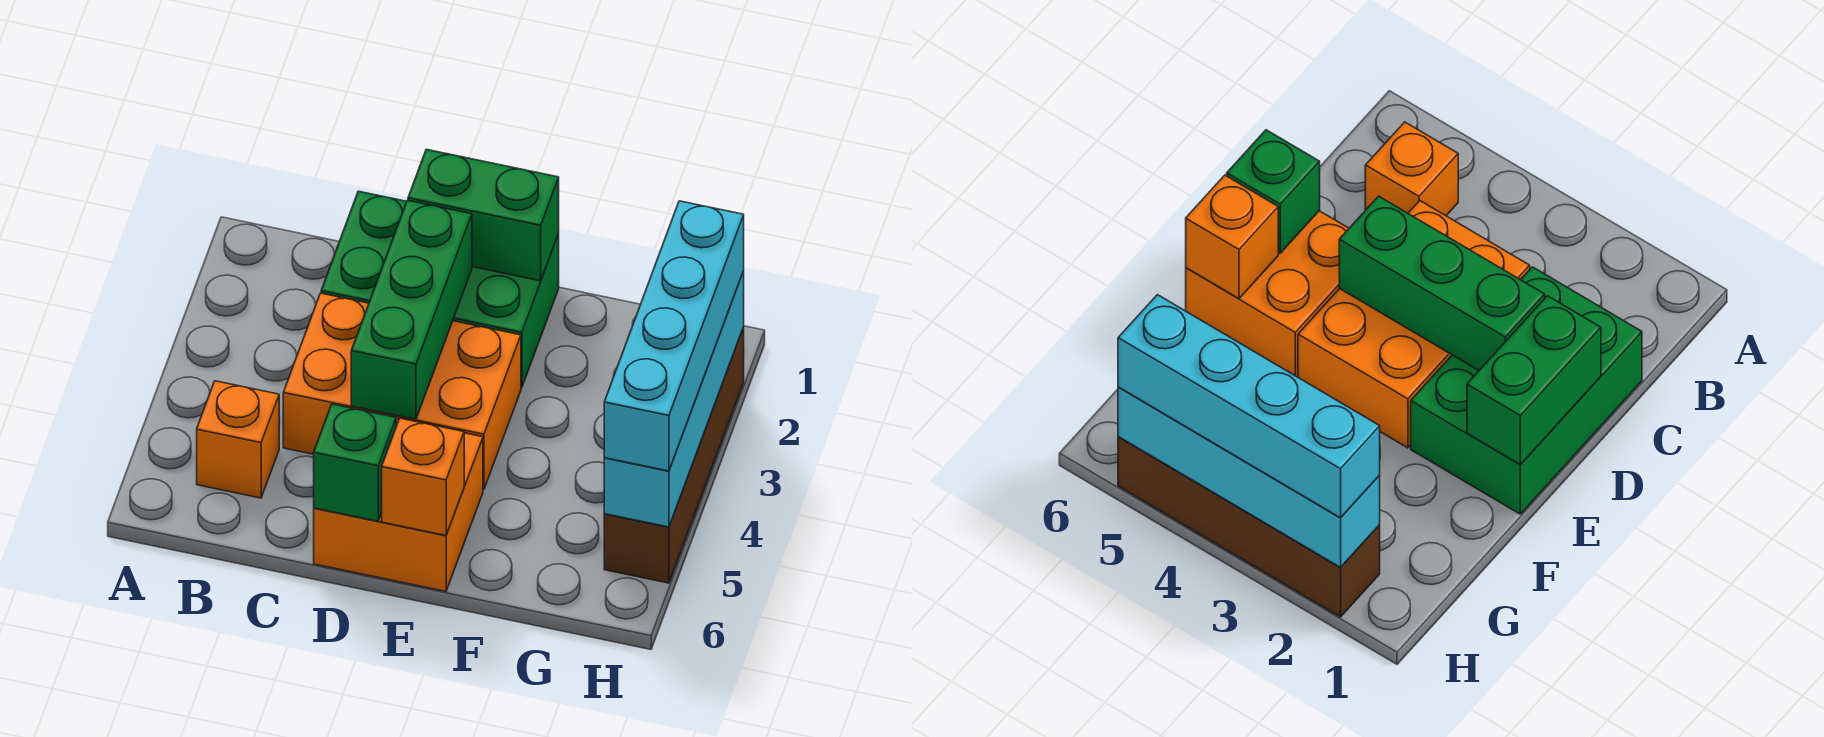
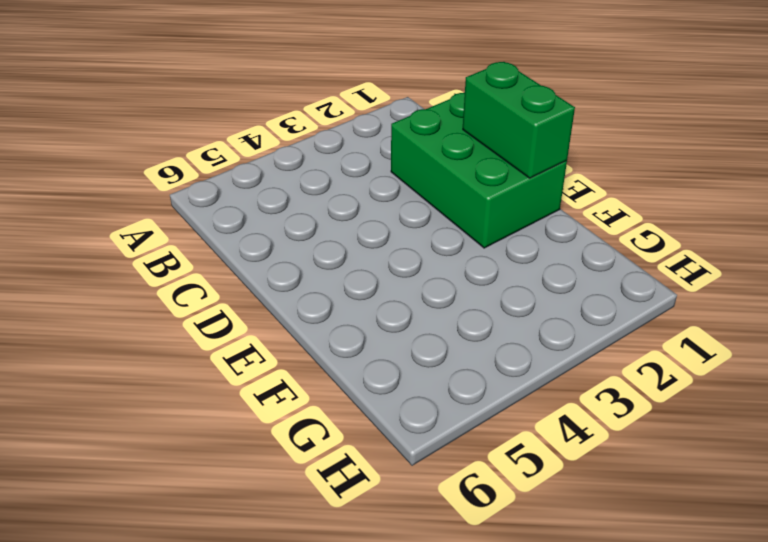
none -> orange brick B5 level 1
none -> orange brick C3:E4 level 1

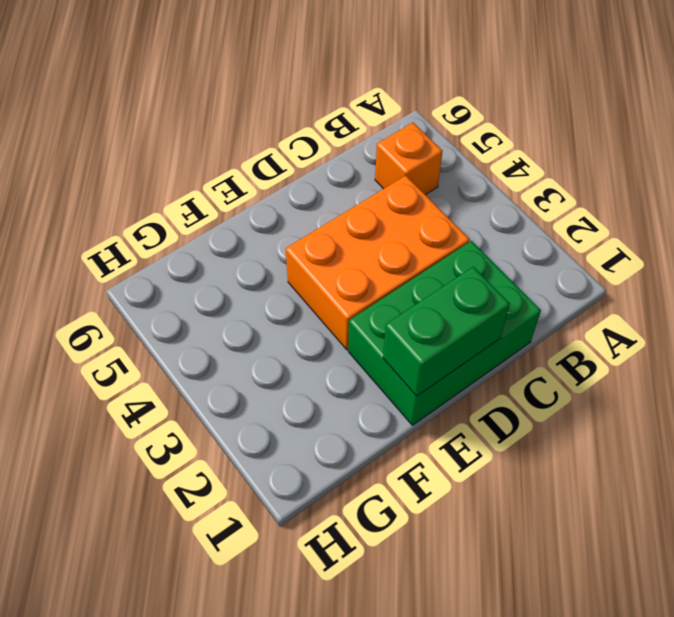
none -> orange brick D5:E6 level 1
none -> brown brick H2:H5 level 1

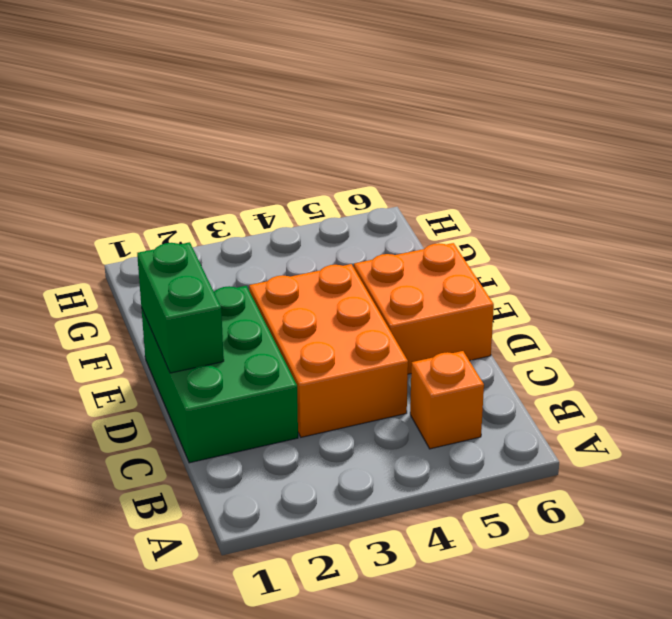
none -> brown brick H2:H5 level 1
none -> green brick D2:D4 level 2

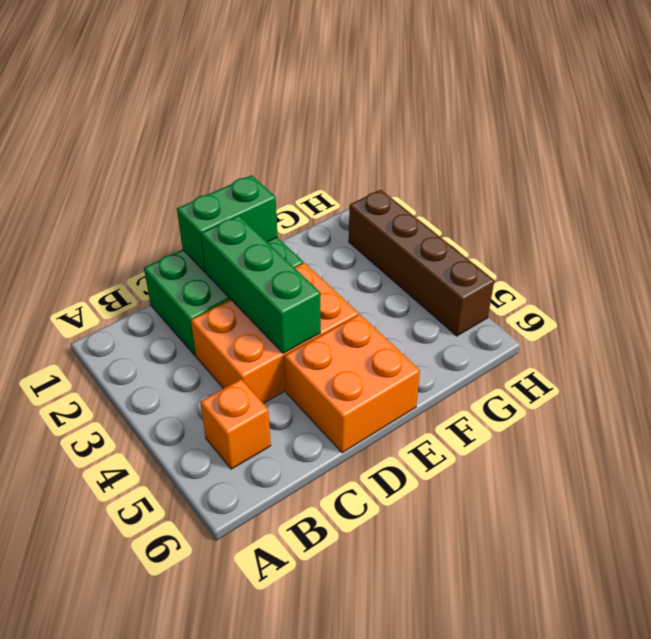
none -> green brick D6 level 2
none -> orange brick E6 level 2

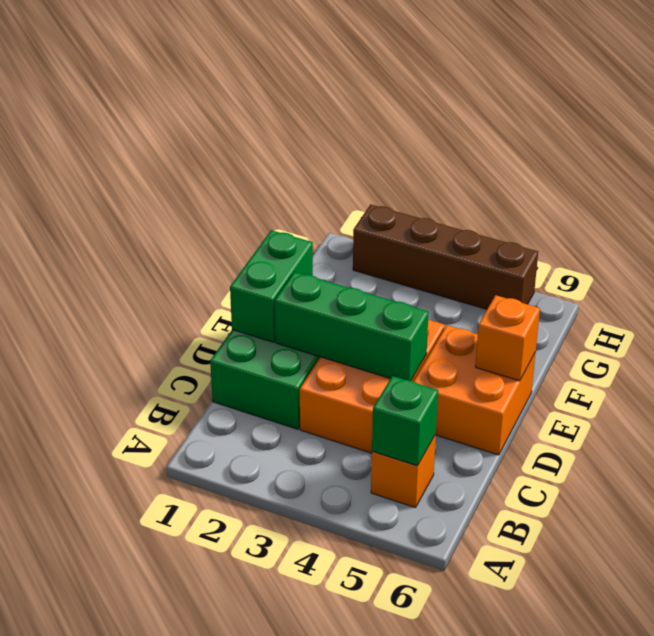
green brick B5 level 2 -> green brick D6 level 2
none -> cyan brick H2:H5 level 2
none -> cyan brick H2:H5 level 3

